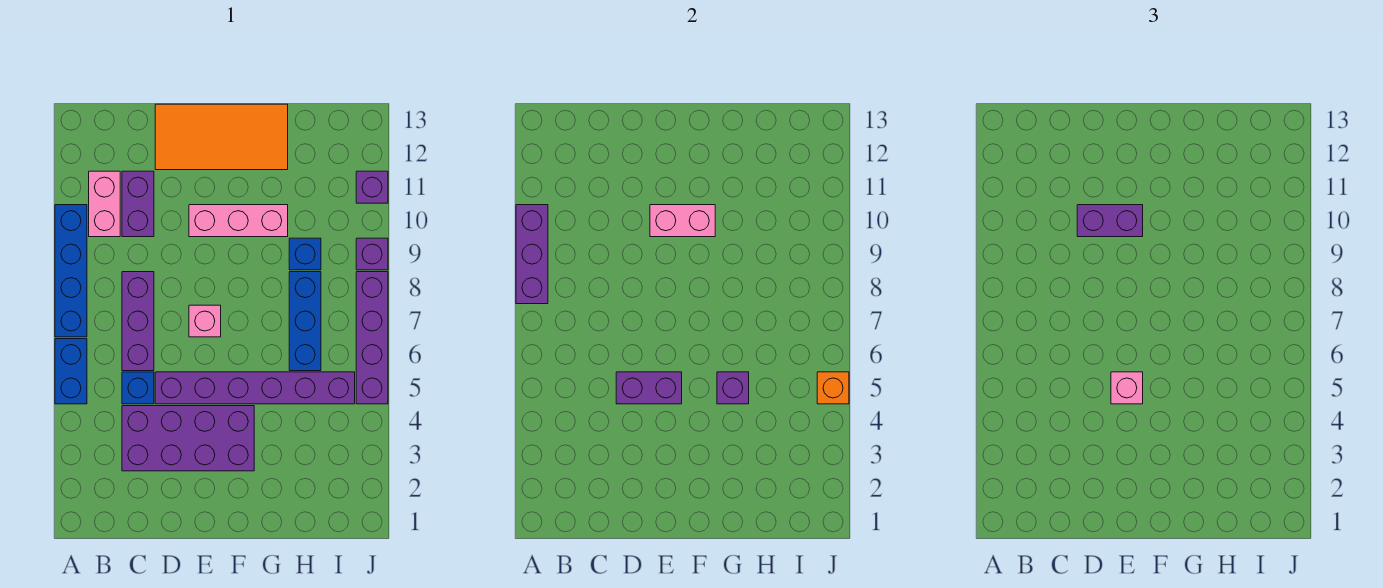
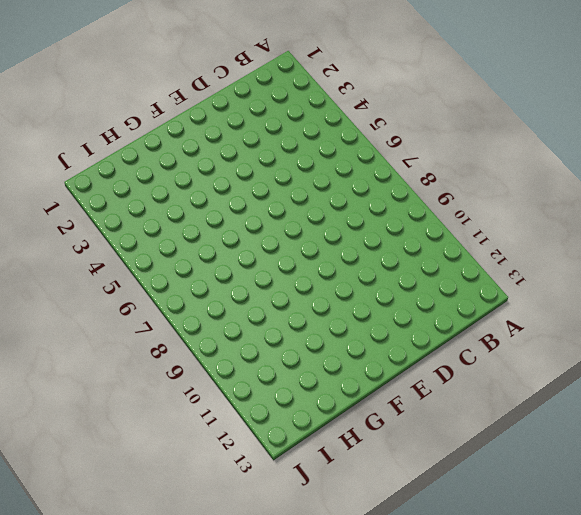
none -> blue brick A5:A6 level 1
none -> blue brick A7:A10 level 1
none -> pink brick B10:B11 level 1

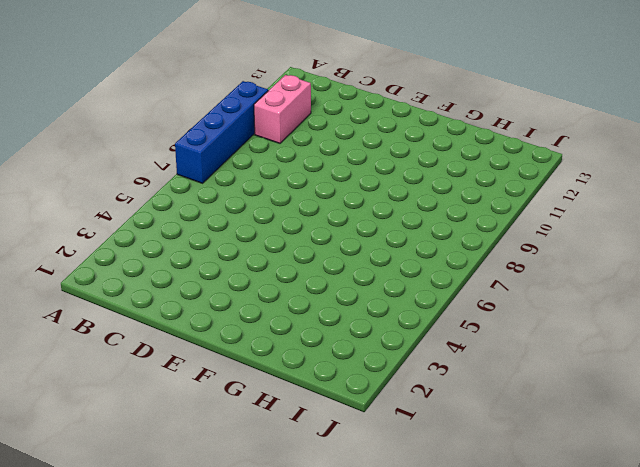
none -> blue brick A5:A6 level 1
none -> purple brick C3:F4 level 1
none -> blue brick C5 level 1

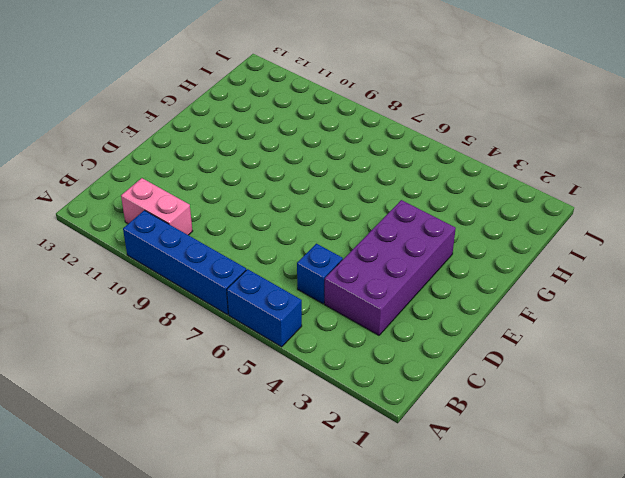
none -> purple brick C6:C8 level 1
none -> purple brick C10:C11 level 1
none -> purple brick D5:I5 level 1

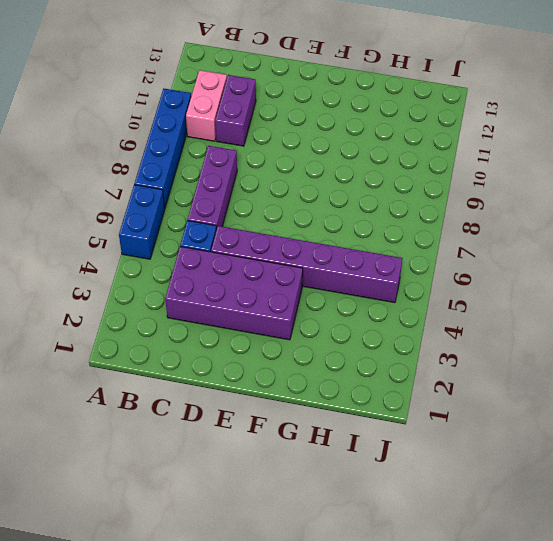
none -> orange tile D12:G13 level 1
none -> pink brick E7 level 1
none -> pink brick E10:G10 level 1

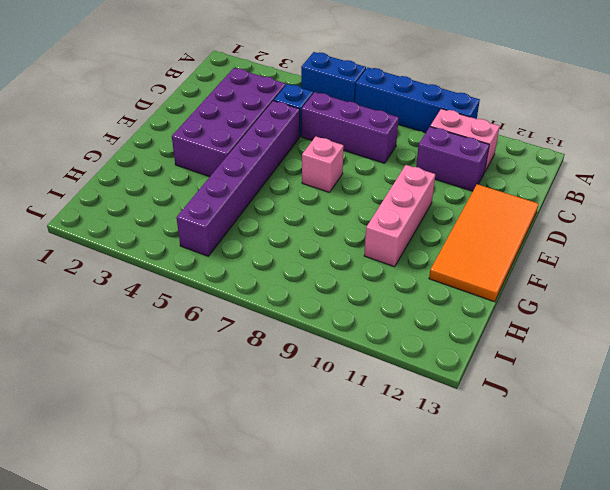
none -> blue brick H6:H8 level 1
none -> blue brick H9 level 1
none -> purple brick J5:J8 level 1

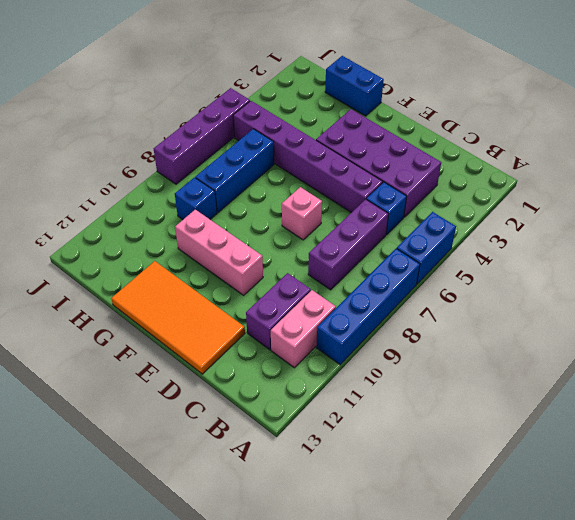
blue brick G1:H1 level 1 -> none
none -> purple brick J9 level 1
none -> purple brick J11 level 1
none -> purple brick A8:A10 level 2

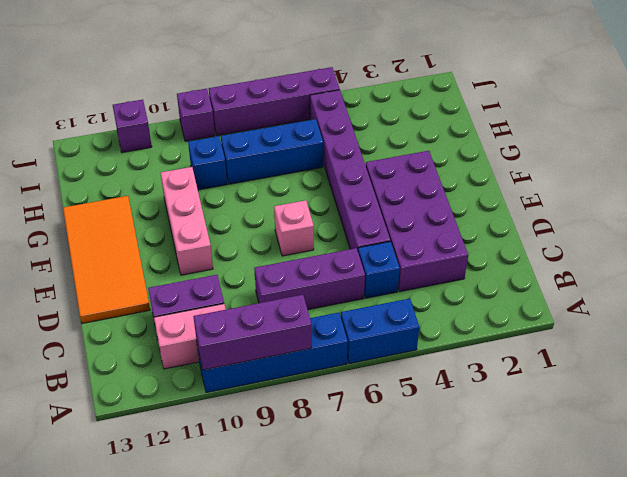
none -> purple brick D5:E5 level 2
none -> pink brick E10:F10 level 2
none -> purple brick G5 level 2

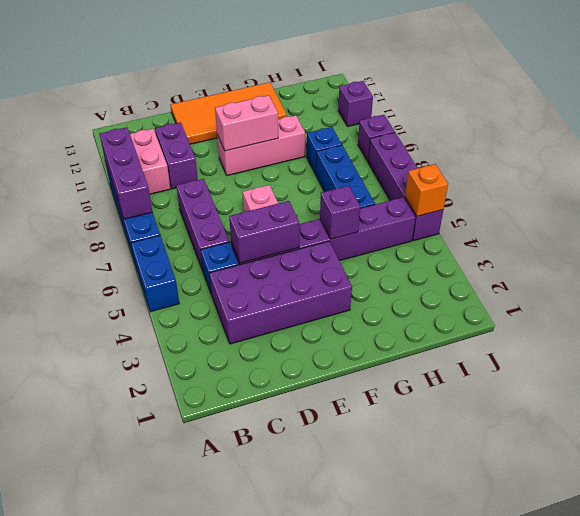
none -> purple brick D10:E10 level 3
none -> pink brick E5 level 3

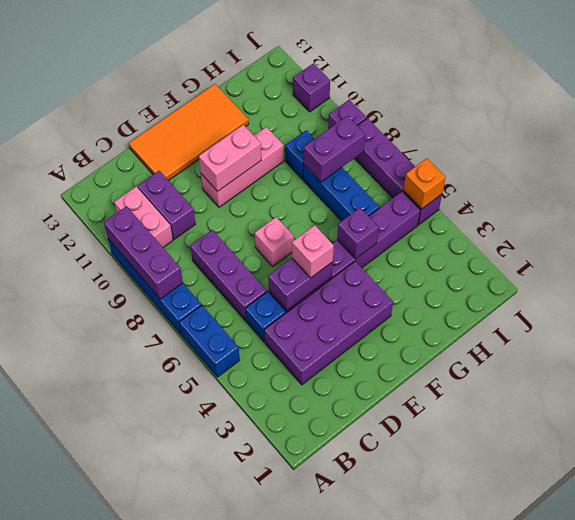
purple brick H8:I8 level 2 -> purple brick D10:E10 level 3

